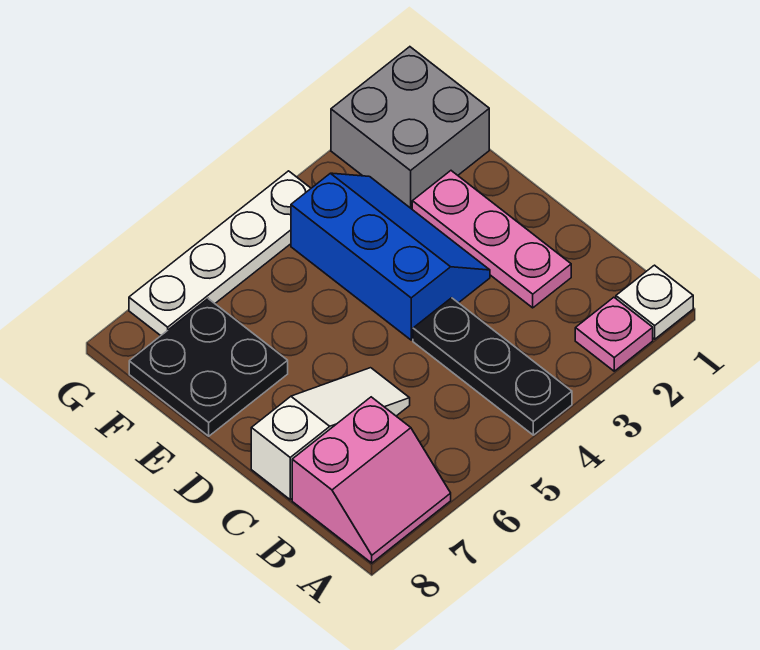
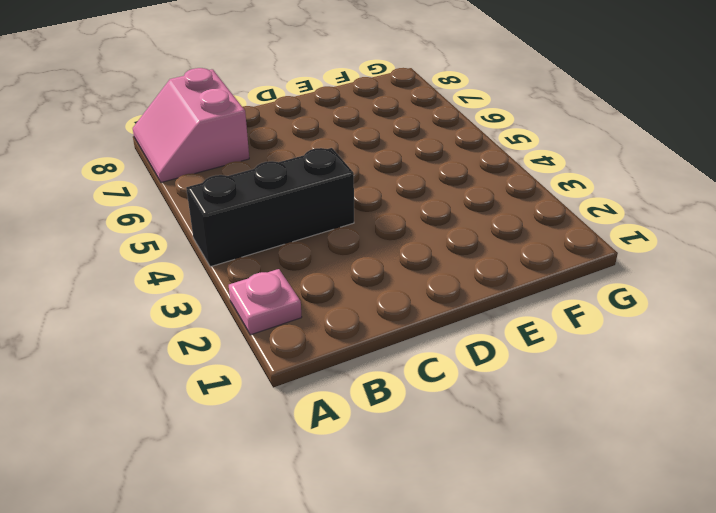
black brick A4:C4 level 1 -> black plate A4:C4 level 1
none -> white plate A1 level 1
none -> pink plate C2:E2 level 1

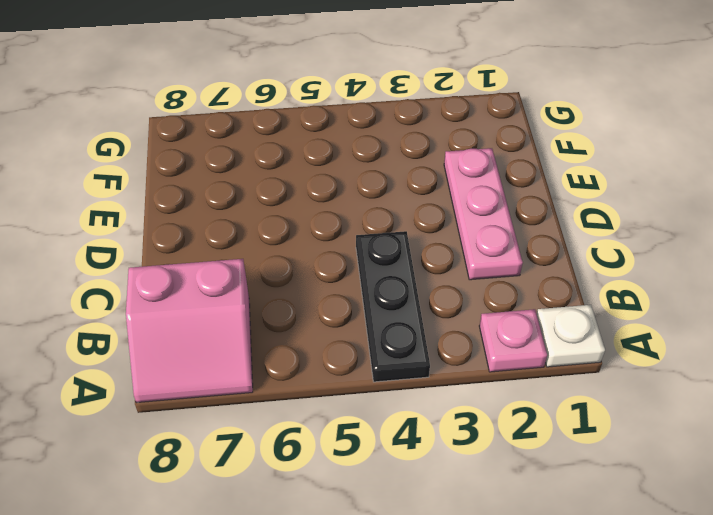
none -> white slope C6:C8 level 1 top 8
none -> blue slope D3:F4 level 1 top 4

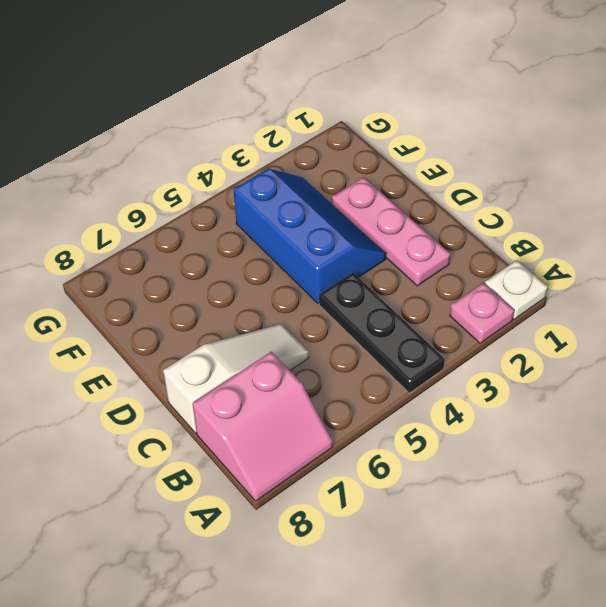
none -> black plate E7:F8 level 1
none -> grey brick F1:G2 level 1

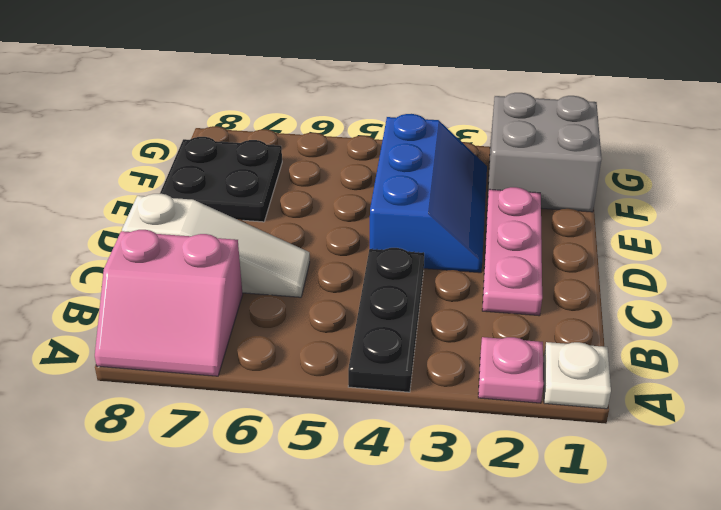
none -> white plate G4:G7 level 1

